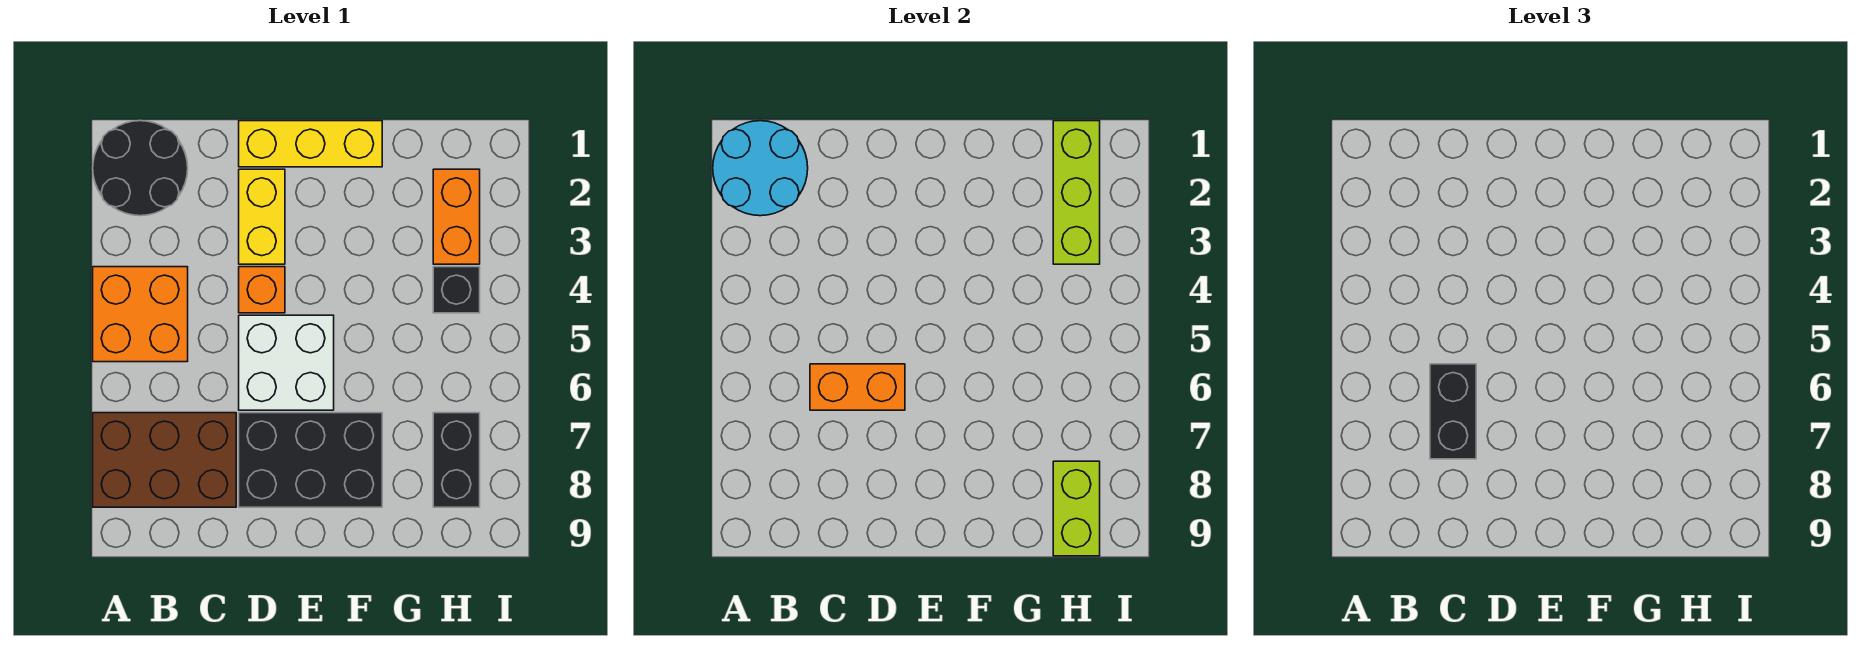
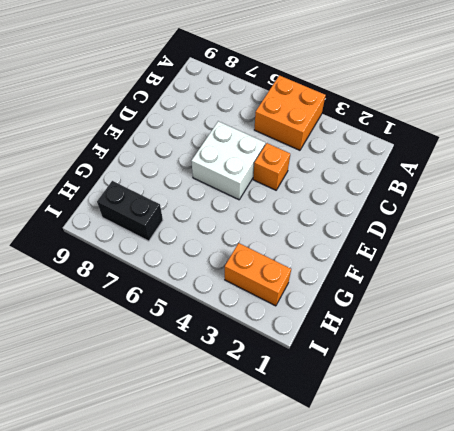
none -> black round brick A1:B2 level 1
none -> brown brick A7:C8 level 1
none -> yellow brick D1:F1 level 1

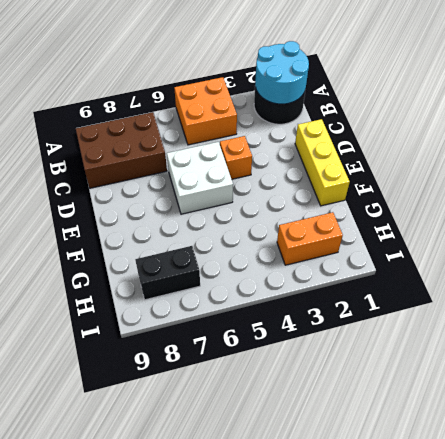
brown brick B7:C9 level 1 -> brown brick A7:C8 level 1
none -> yellow brick D2:D3 level 1
none -> black brick D7:F8 level 1
none -> black brick H4 level 1

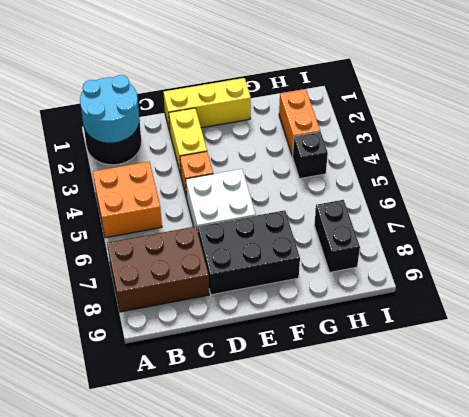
none -> orange brick C6:D6 level 2
none -> lime brick H1:H3 level 2
none -> lime brick H8:H9 level 2

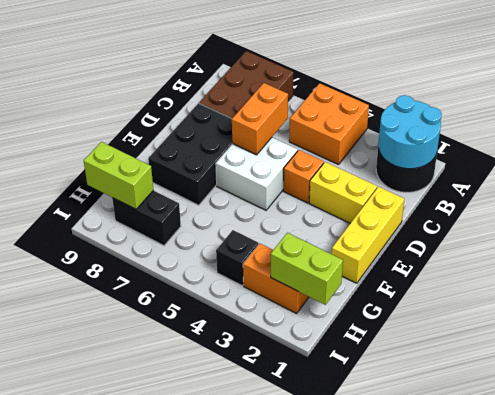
lime brick H1:H2 level 2 -> lime brick H1:H3 level 2
none -> black brick C6:C7 level 3

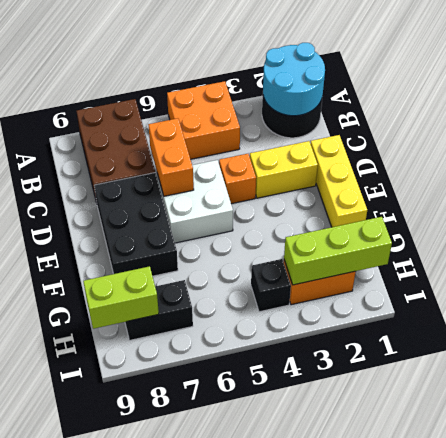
none -> black brick C6:C7 level 3

